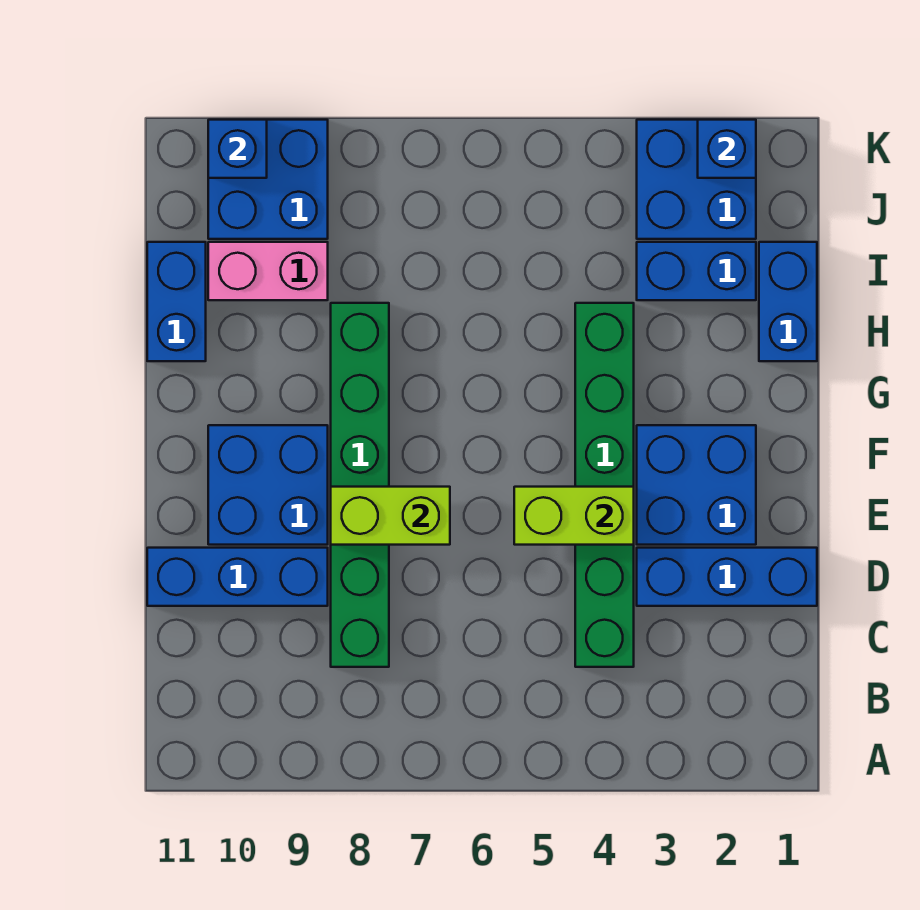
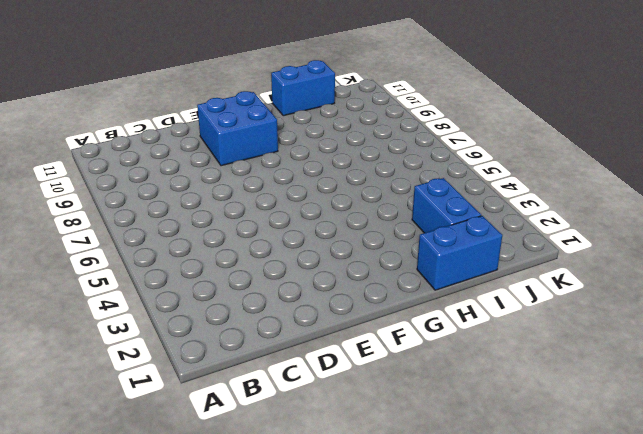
none -> green brick C4:H4 level 1
none -> green brick C8:H8 level 1
none -> blue brick D1:D3 level 1

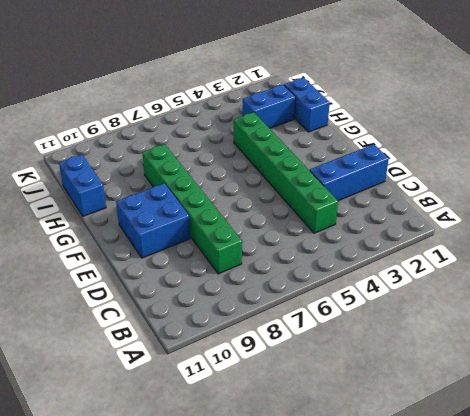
none -> blue brick D9:D11 level 1
none -> blue brick E2:F3 level 1
none -> pink brick I9:I10 level 1

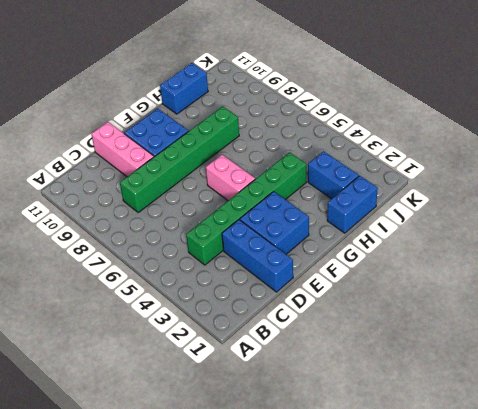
pink brick D9:D11 level 1 -> blue brick D9:D11 level 1
pink brick F5:F6 level 1 -> pink brick I9:I10 level 1
none -> blue brick J2:K3 level 1
none -> blue brick J9:K10 level 1
none -> lime brick E4:E5 level 2

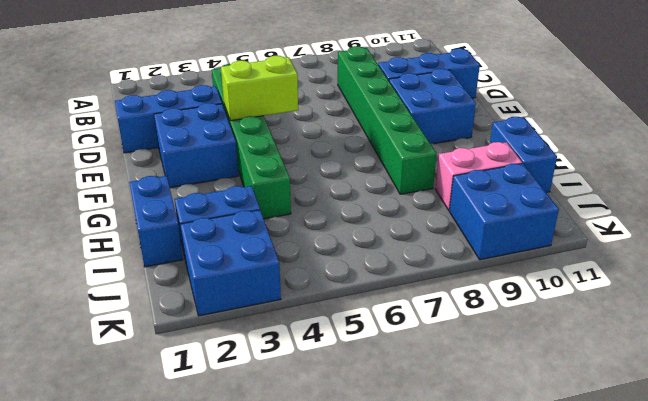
none -> lime brick E7:E8 level 2
none -> blue brick K2 level 2
none -> blue brick K10 level 2

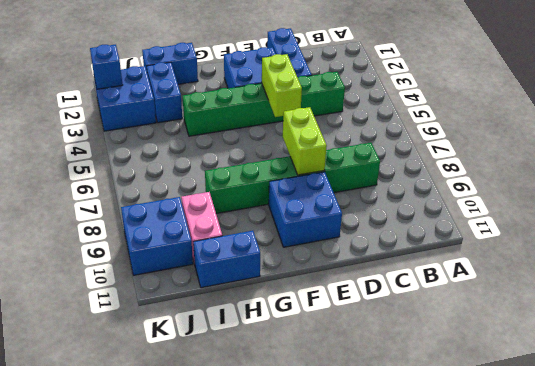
none -> blue brick D9:D11 level 1
none -> blue brick K10 level 2

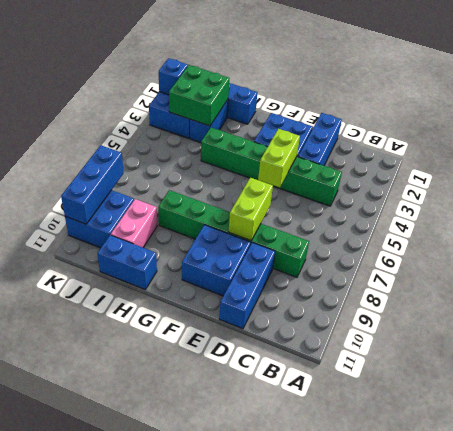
green brick I2:J3 level 2 -> none
blue brick K8:K10 level 2 -> blue brick K10 level 2

